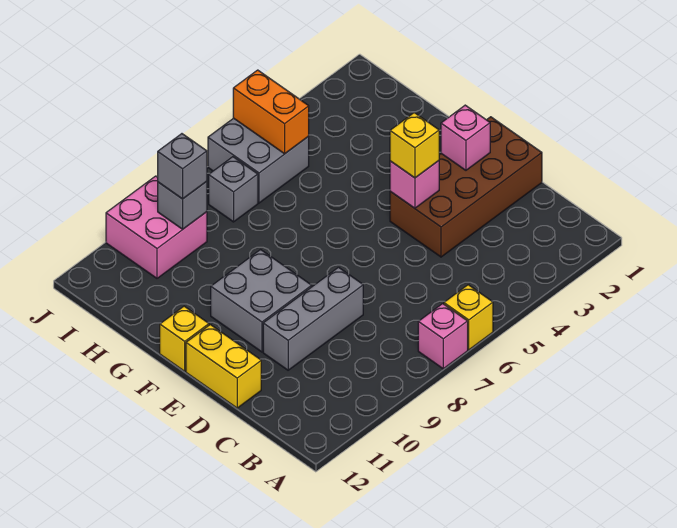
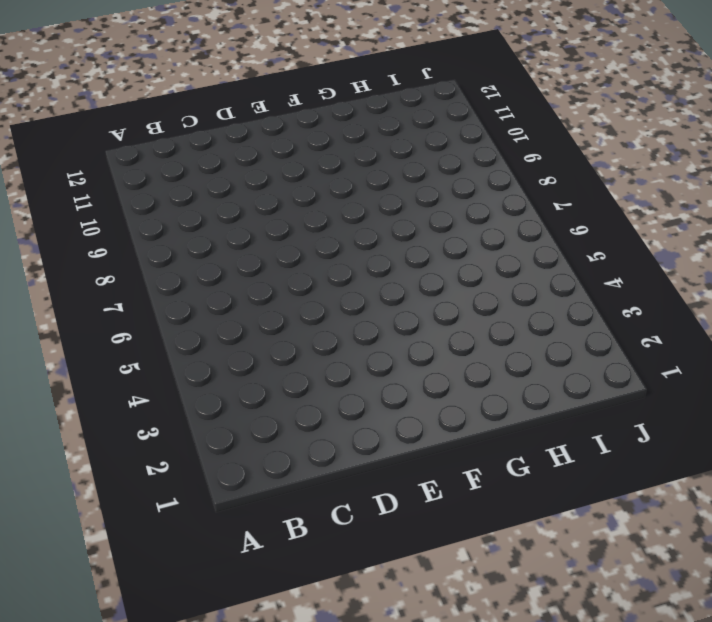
none -> yellow brick A6 level 1
none -> pink brick A7 level 1
none -> brown brick D1:E4 level 1

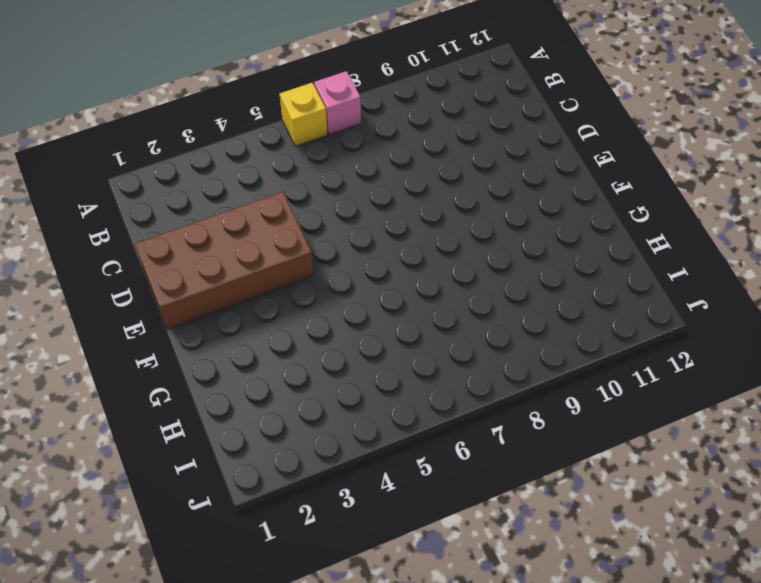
none -> grey brick D8:D10 level 1
none -> yellow brick D12:E12 level 1
none -> grey brick E9:F10 level 1

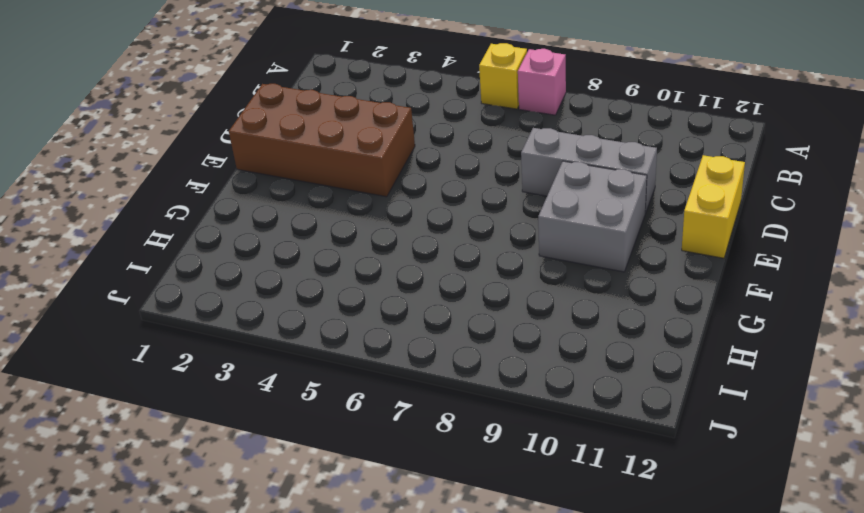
none -> yellow brick F12 level 1
none -> grey brick I5:J6 level 1
none -> grey brick I7 level 1

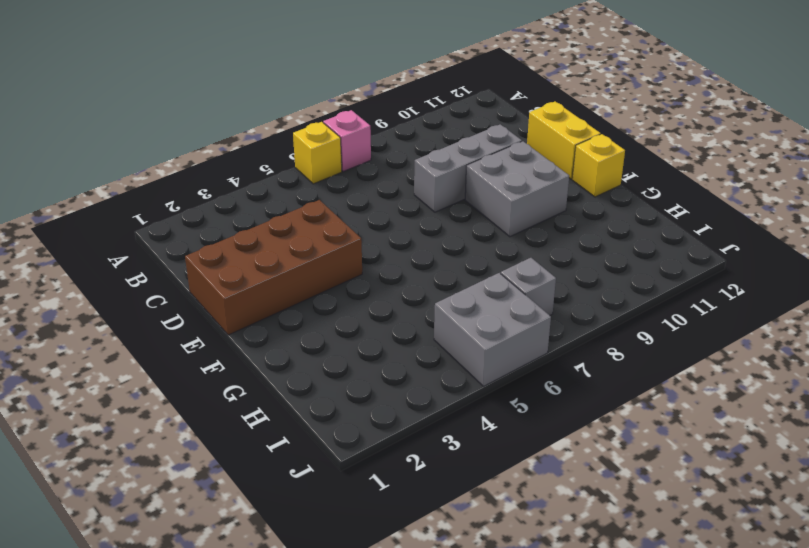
none -> pink brick I9:J10 level 1
none -> pink brick E2 level 2
none -> pink brick E4 level 2

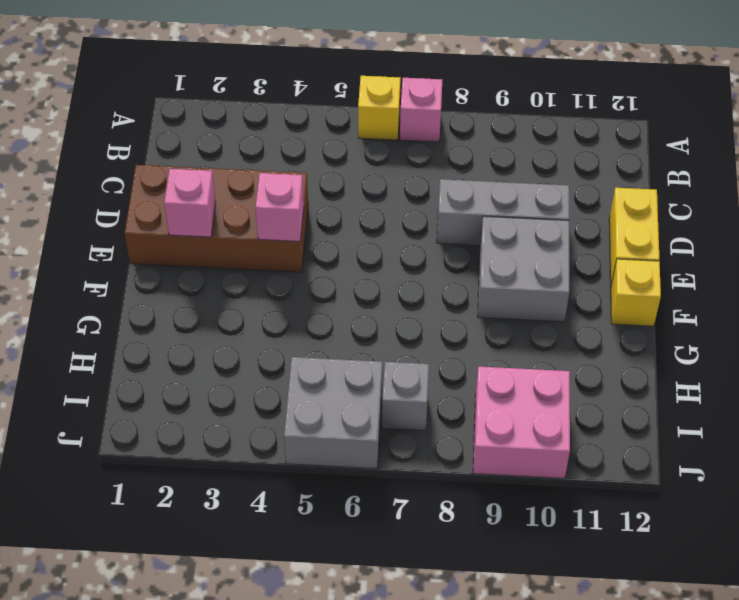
none -> orange brick I5:J5 level 2
none -> grey brick I9 level 2
none -> yellow brick E4 level 3

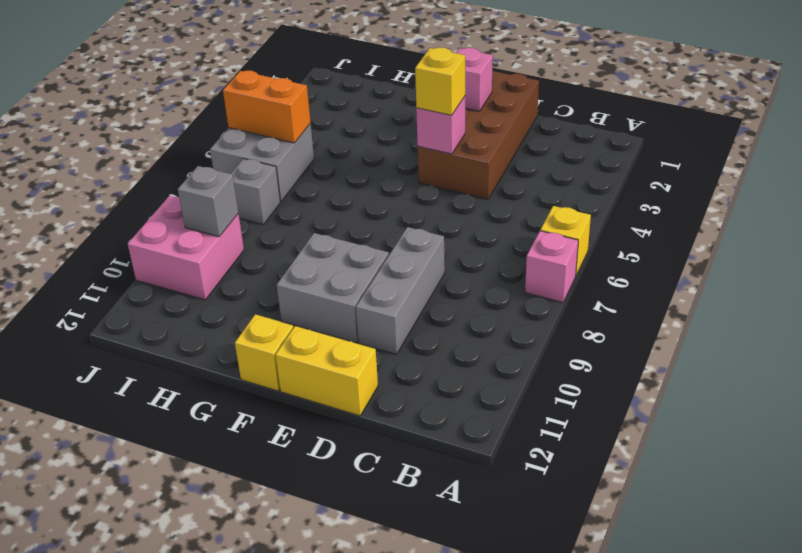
none -> grey brick I9 level 3

